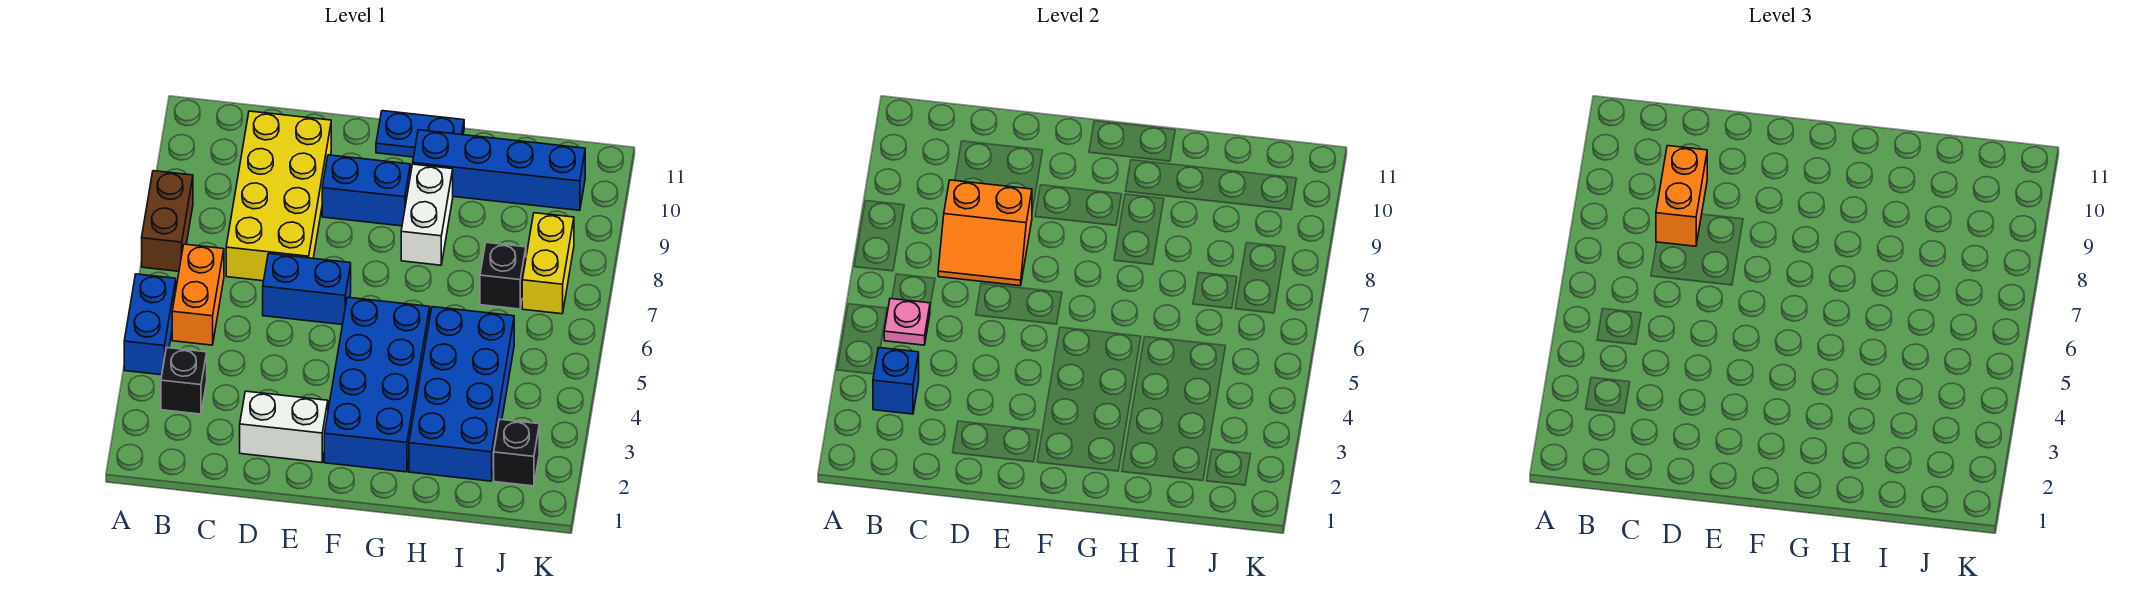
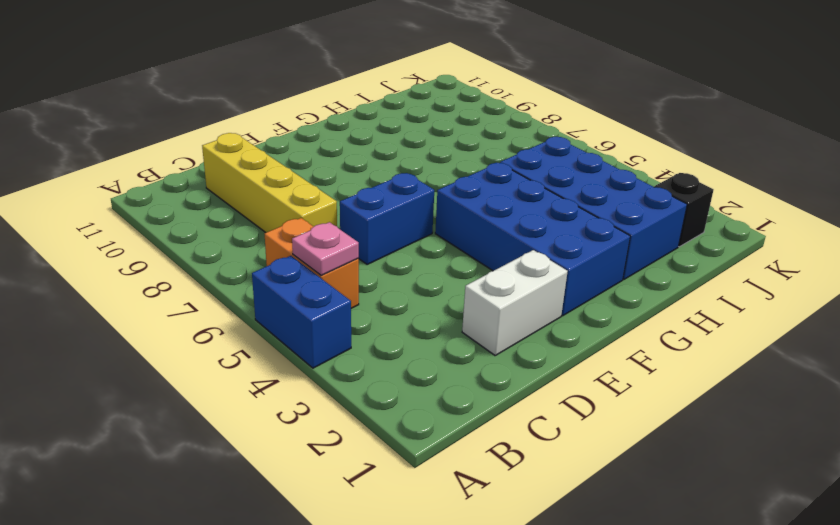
yellow brick C7:C10 level 1 -> yellow brick C7:D10 level 1
none -> brown brick A7:A8 level 1
none -> black brick B3 level 1
none -> blue brick E9:F9 level 1

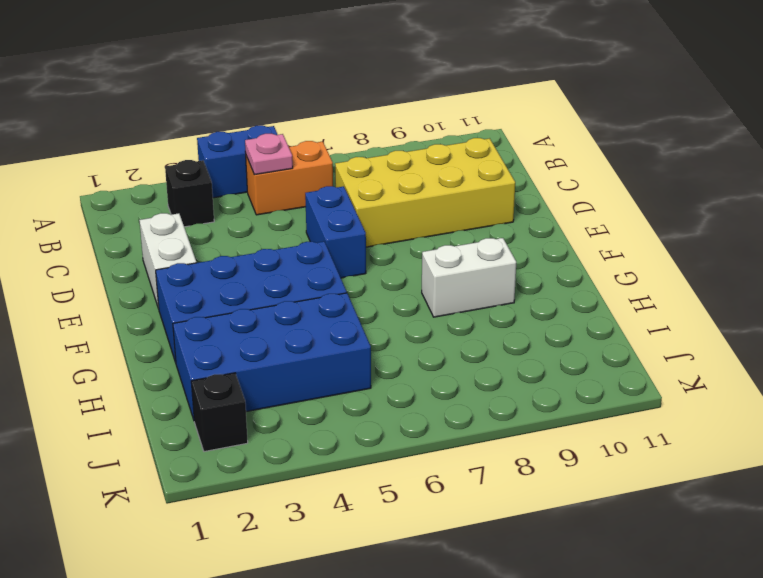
none -> brown brick A7:A8 level 1
none -> blue brick E9:F9 level 1
none -> blue plate F11:G11 level 1

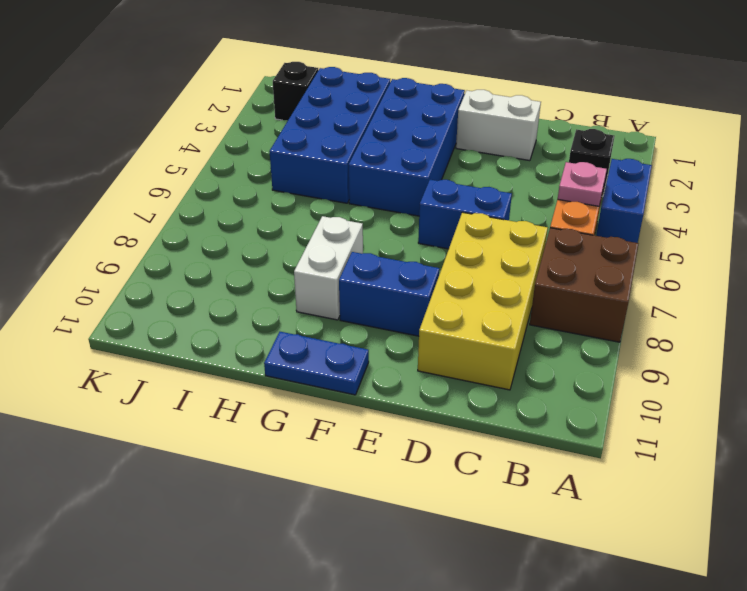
brown brick A7:B8 level 1 -> brown brick A7:A8 level 1
none -> blue brick G10:J10 level 1
none -> black brick I7 level 1
none -> yellow brick J7:J8 level 1

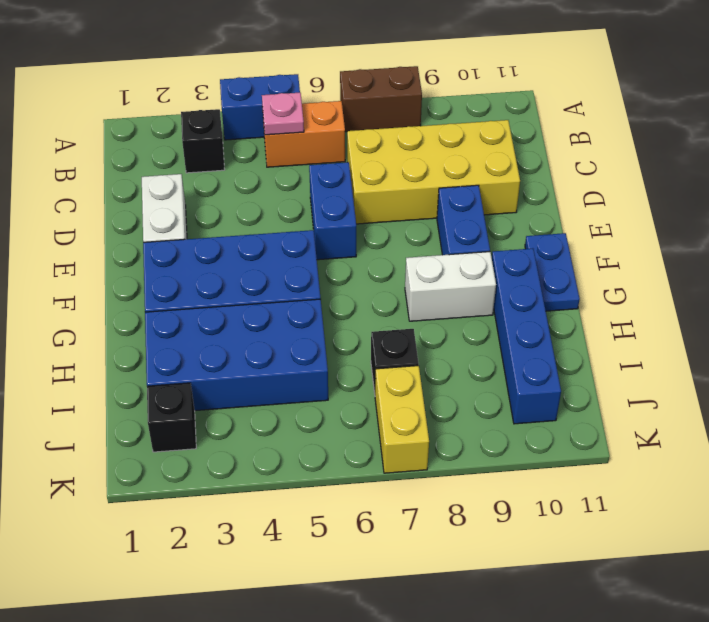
yellow brick J7:K7 level 1 -> yellow brick J7:J8 level 1
none -> blue brick B3 level 2
none -> orange slope C7:D8 level 2 top 8
none -> orange brick C8:C9 level 3

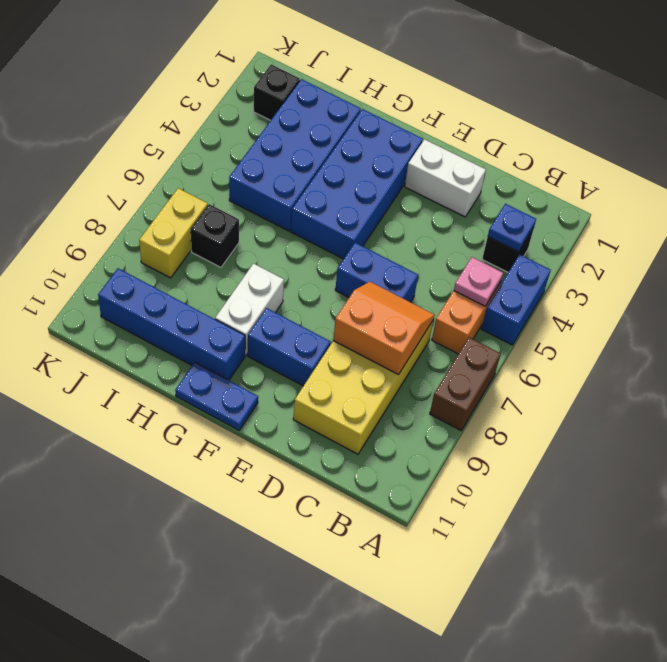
blue plate B3 level 2 -> blue brick B3 level 2
none -> orange brick C8:C9 level 3

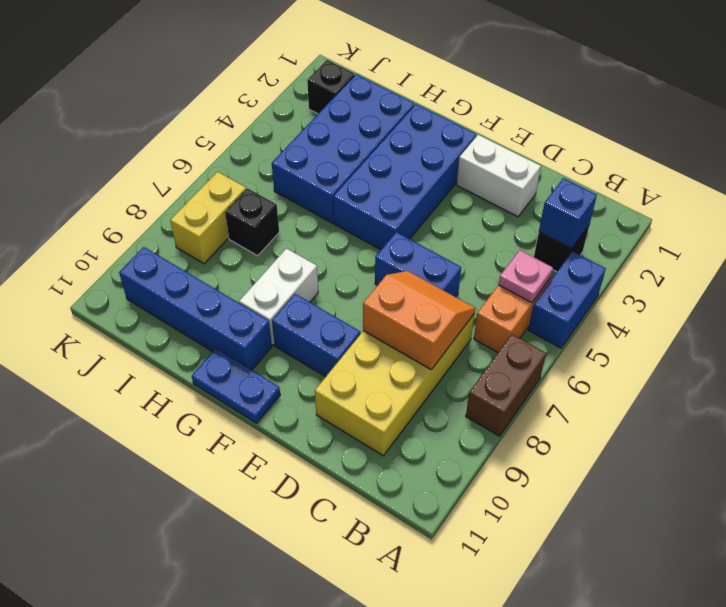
none -> orange brick C8:C9 level 3

